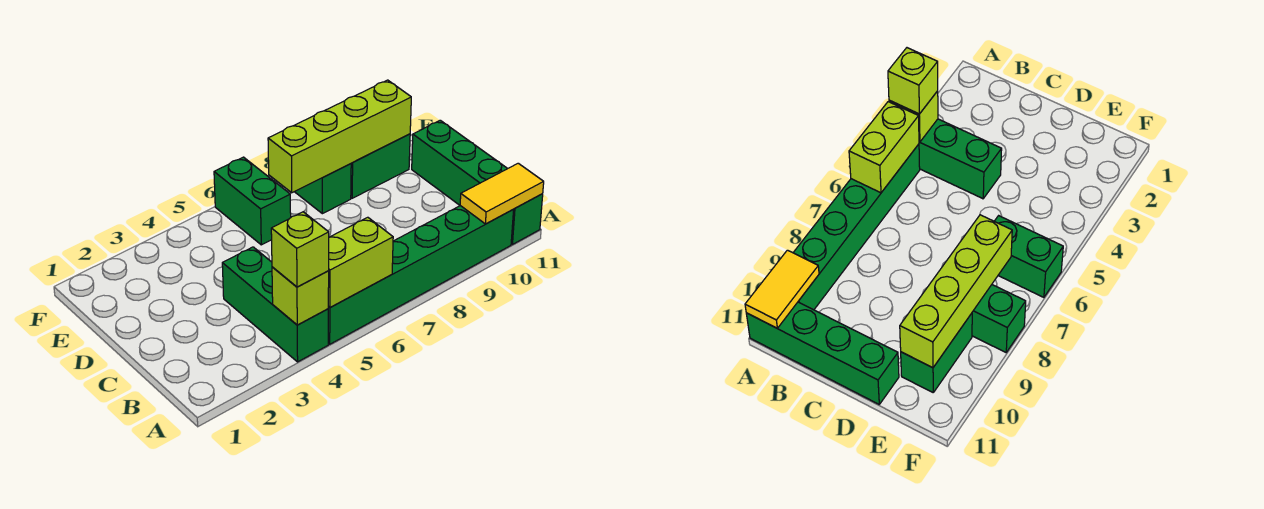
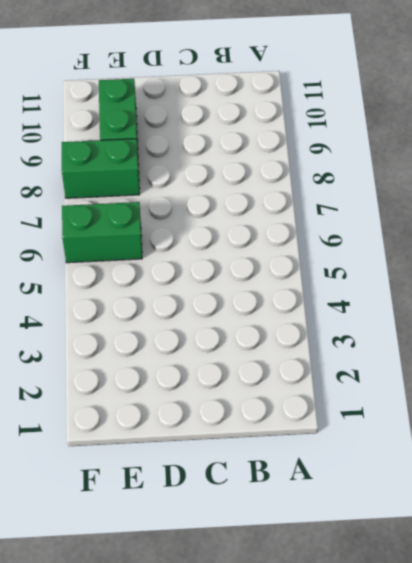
none -> green brick A4:C4 level 1
none -> green brick A5:A10 level 1

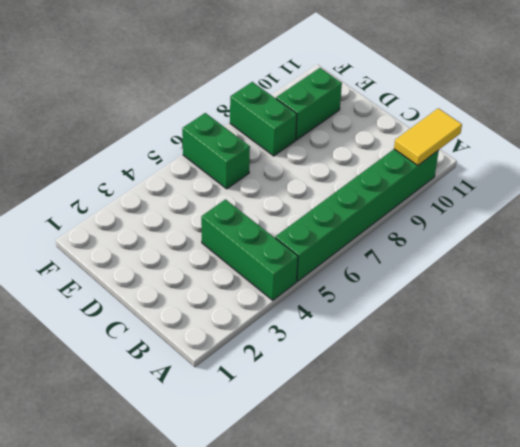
none -> green brick A11:D11 level 1
none -> lime brick A4 level 2

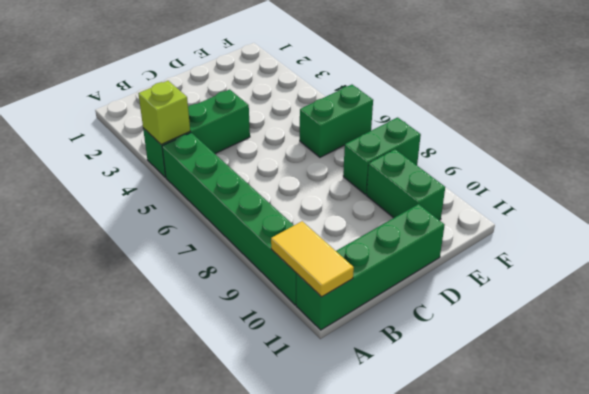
none -> lime brick A5:A6 level 2
none -> lime brick E7:E10 level 2

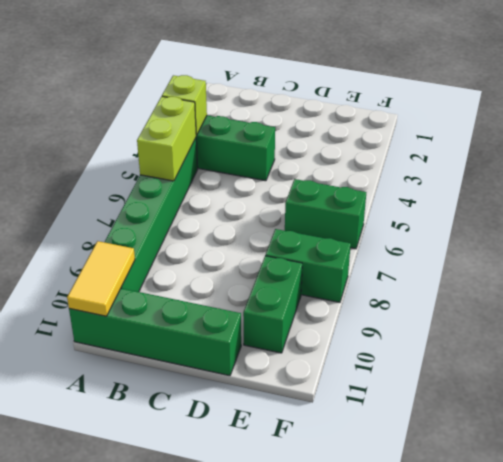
none -> lime brick E7:E10 level 2
none -> lime brick A4 level 3

